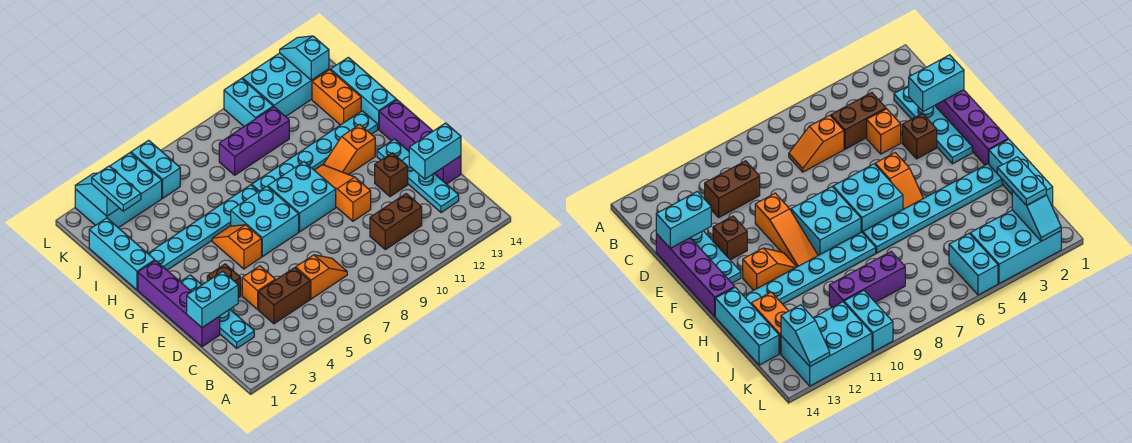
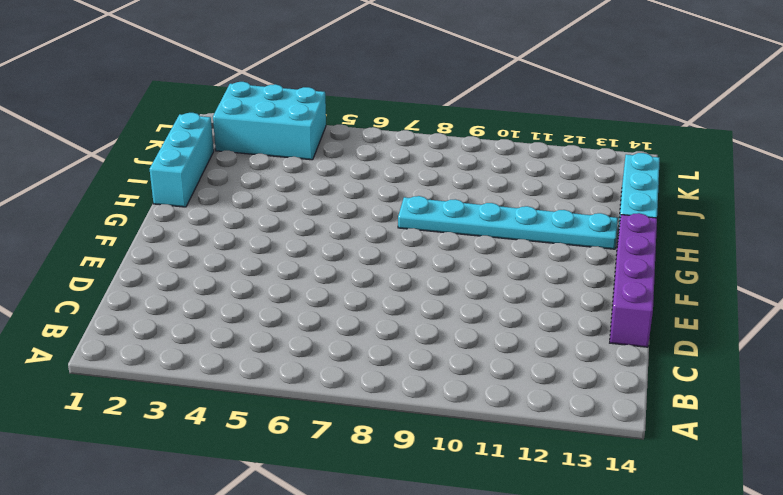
none -> cyan plate C2:F2 level 1
none -> brown brick C4:C5 level 1
none -> orange slope C6:C7 level 1 top 6
none -> brown brick C10:C11 level 1

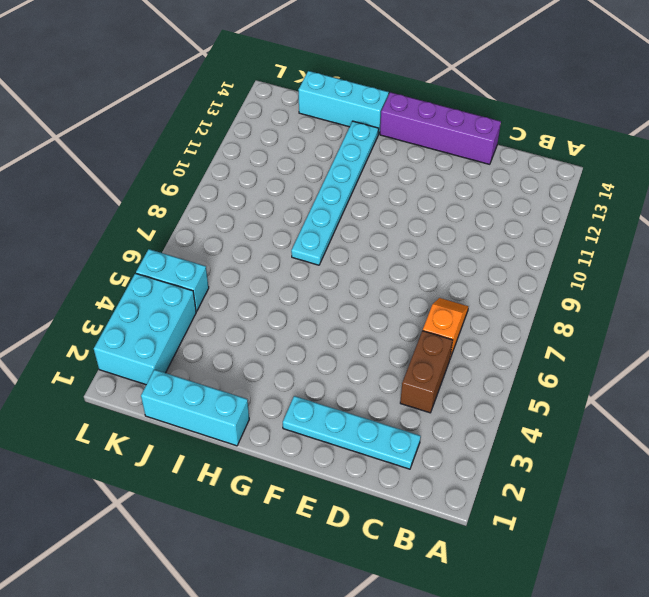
none -> brown brick C10:C11 level 1
none -> cyan plate C13:F13 level 1
none -> purple brick D1:G1 level 1
none -> orange brick D4 level 1

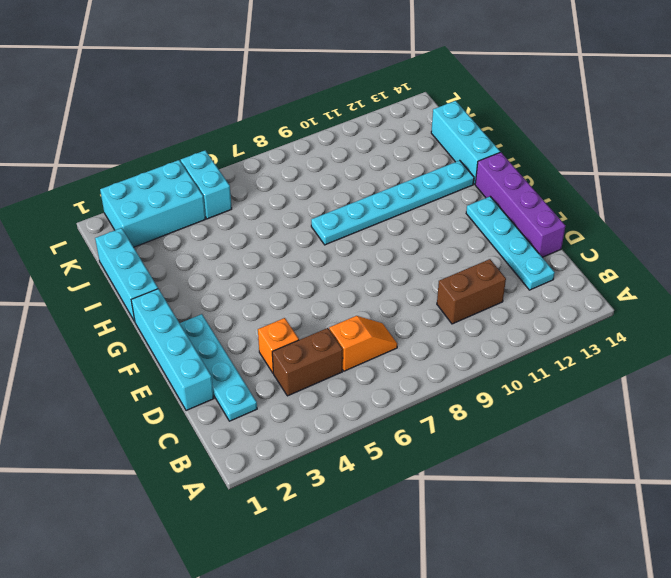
cyan brick D1:G1 level 1 -> purple brick D1:G1 level 1
none -> brown brick E3 level 1
none -> orange slope E10:G10 level 1 top E
none -> brown brick E12 level 1
none -> orange slope F5:G5 level 1 top F

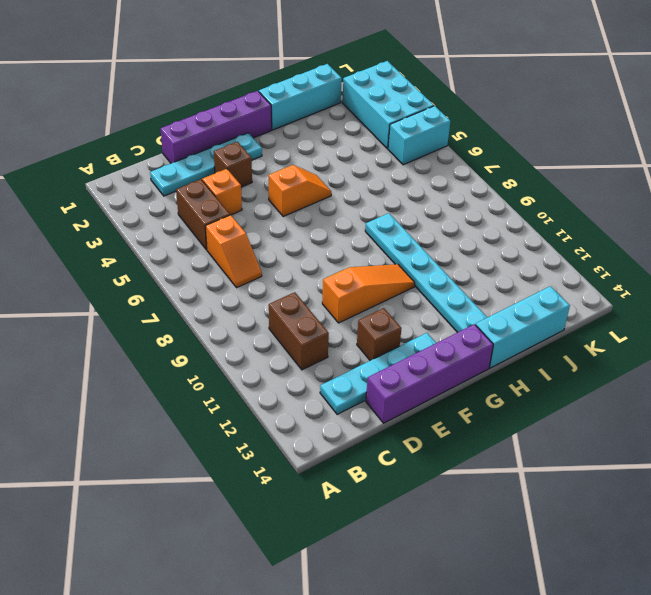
none -> cyan brick F6:G7 level 1
none -> cyan brick F8:G9 level 1
none -> orange slope G11:G12 level 1 top 12
none -> cyan plate H2:H7 level 1

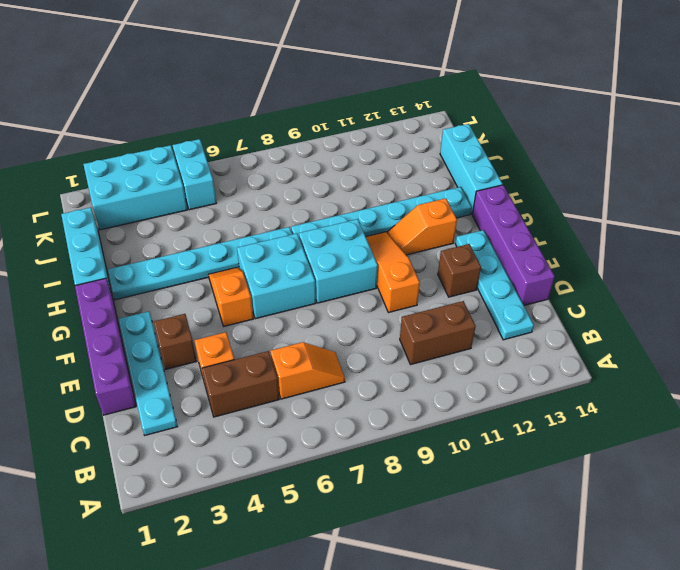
none -> orange brick I13:J13 level 1
none -> purple brick J8:J10 level 1
none -> cyan brick K10:L10 level 1
none -> cyan brick K11:L13 level 1

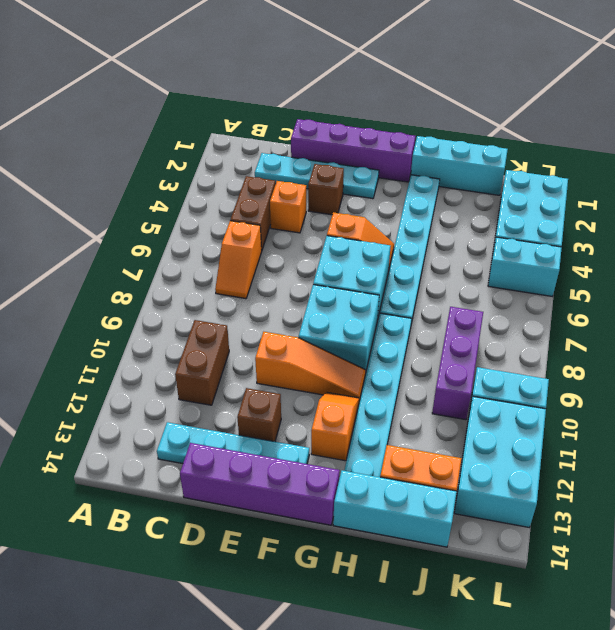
none -> cyan brick D1:D2 level 2
none -> cyan brick D13:D14 level 2
none -> cyan slope K2:L2 level 2 top K
none -> cyan slope K13:L13 level 2 top K

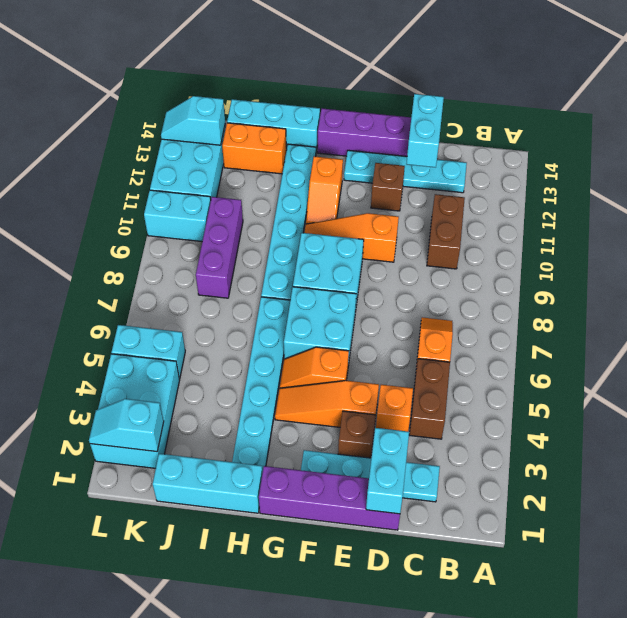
orange slope E4:G4 level 1 top E -> none
none -> cyan plate J2:K2 level 3

